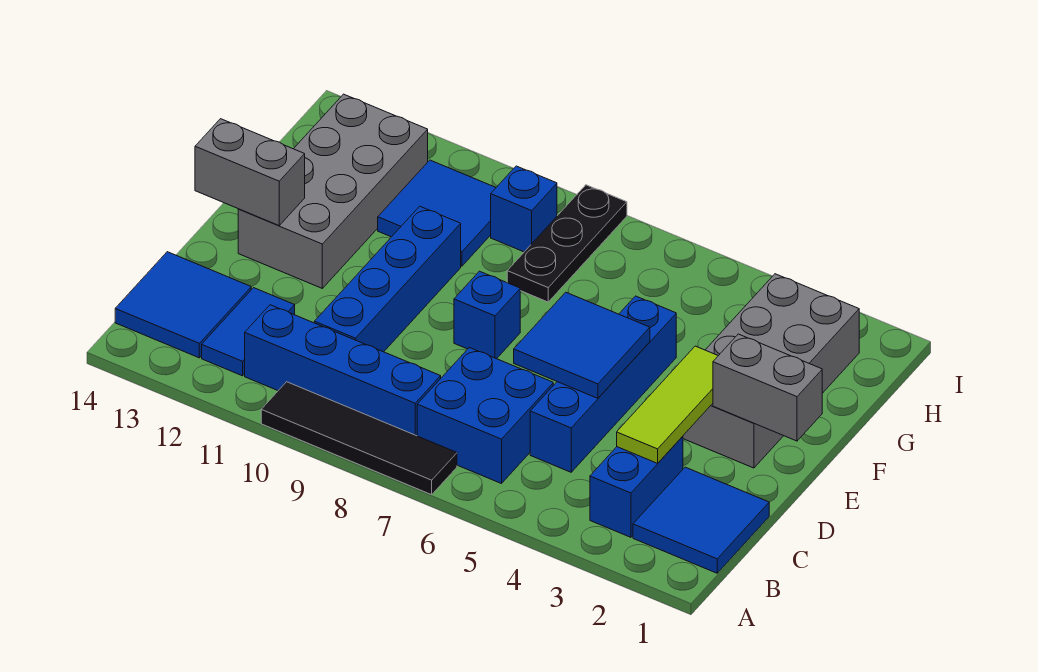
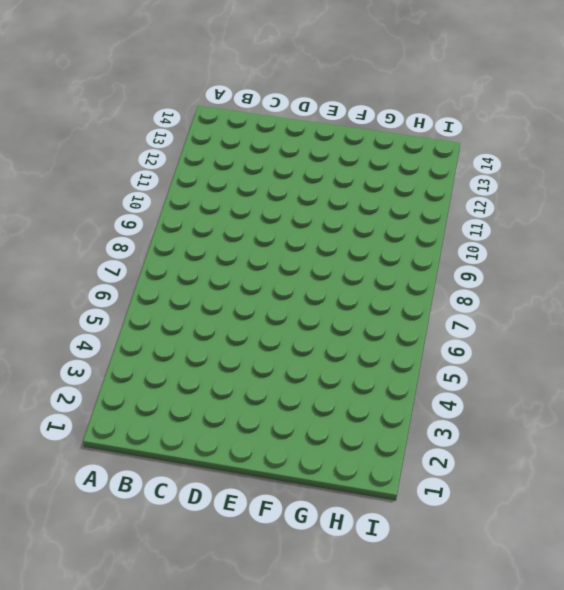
none -> black tile A7:A10 level 1
none -> blue tile B1:C2 level 1
none -> blue brick B3:C3 level 1

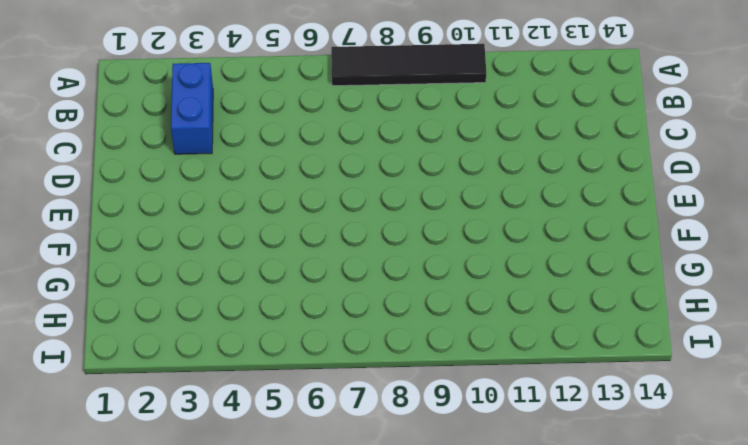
none -> blue tile B1:C2 level 1
none -> blue brick B6:C7 level 1
none -> blue brick B8:B11 level 1

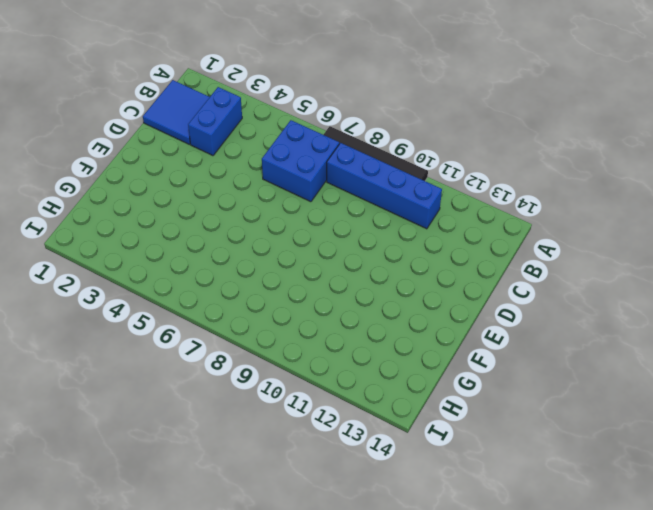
none -> blue tile B12:C12 level 1
none -> blue tile B13:C14 level 1
none -> blue brick C5:F5 level 1

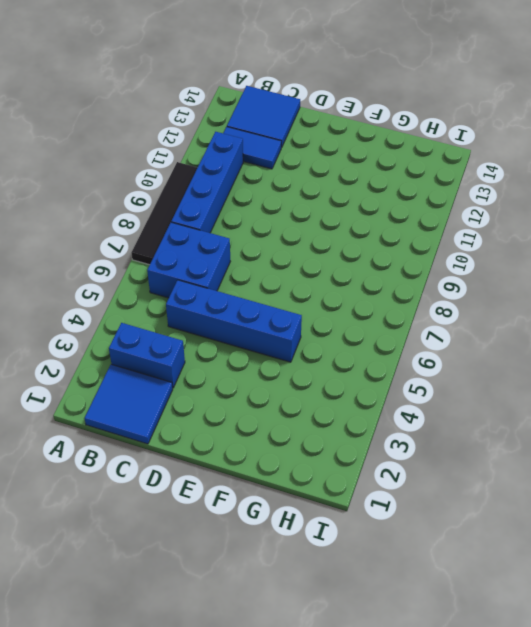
none -> blue brick C10:F10 level 1
none -> grey brick E2:H3 level 1
none -> blue brick E8 level 1

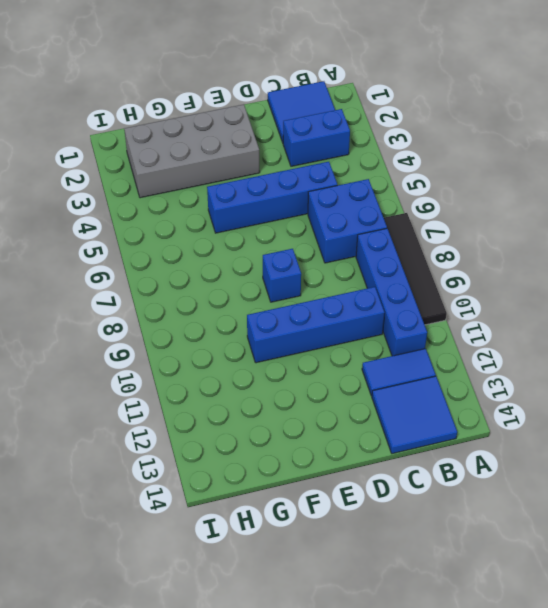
none -> grey brick E12:H13 level 1
none -> black plate G8:I8 level 1
none -> blue tile G10:H11 level 1

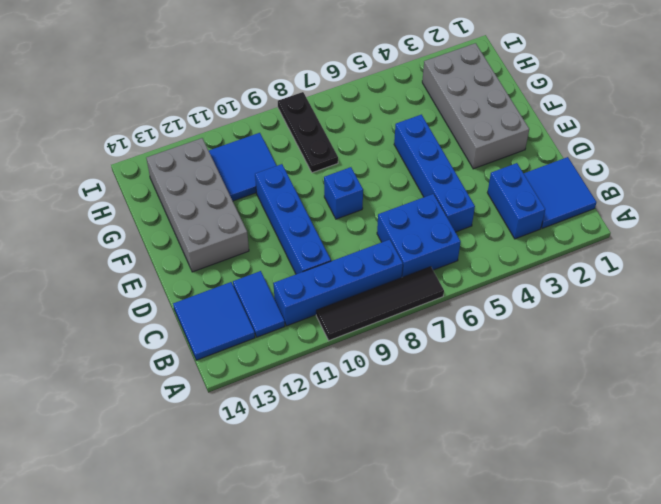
none -> blue brick H9 level 1
none -> lime tile C3:E3 level 2
none -> blue tile D5:E6 level 2

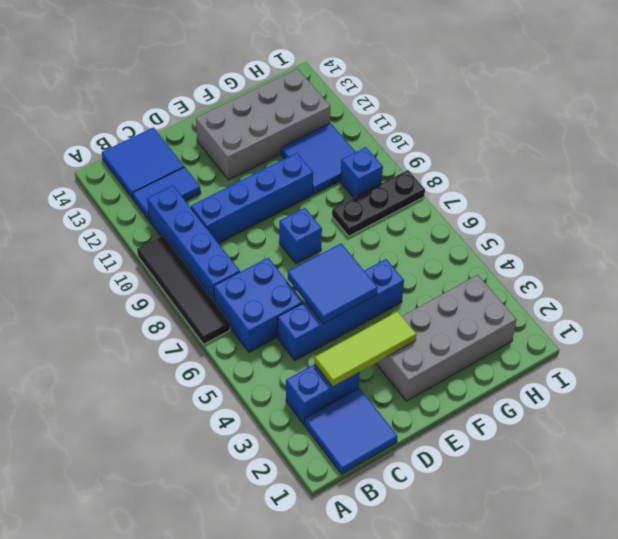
none -> grey brick E1:E2 level 2
none -> grey brick E13:E14 level 2

